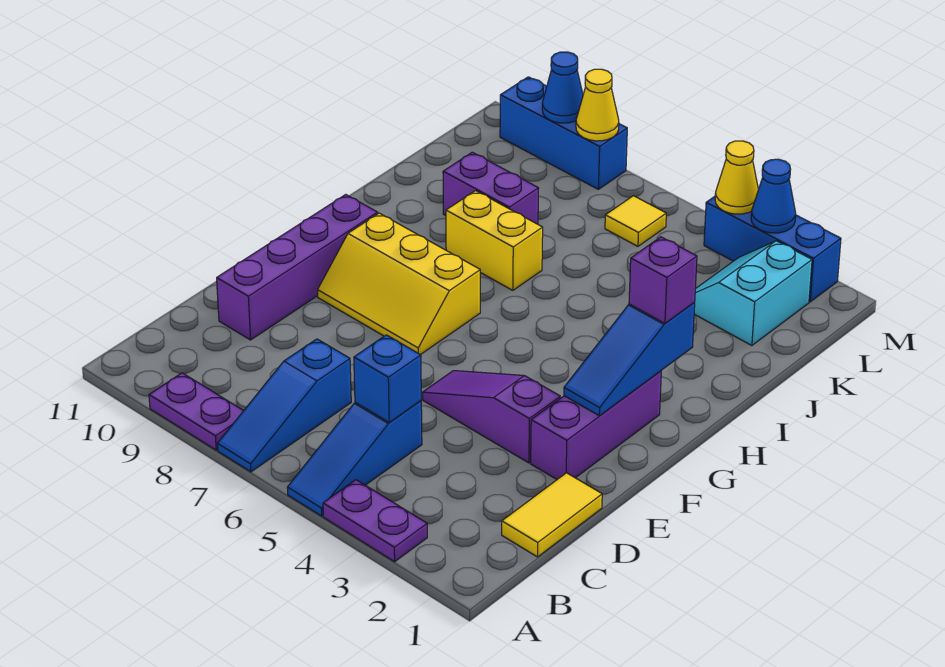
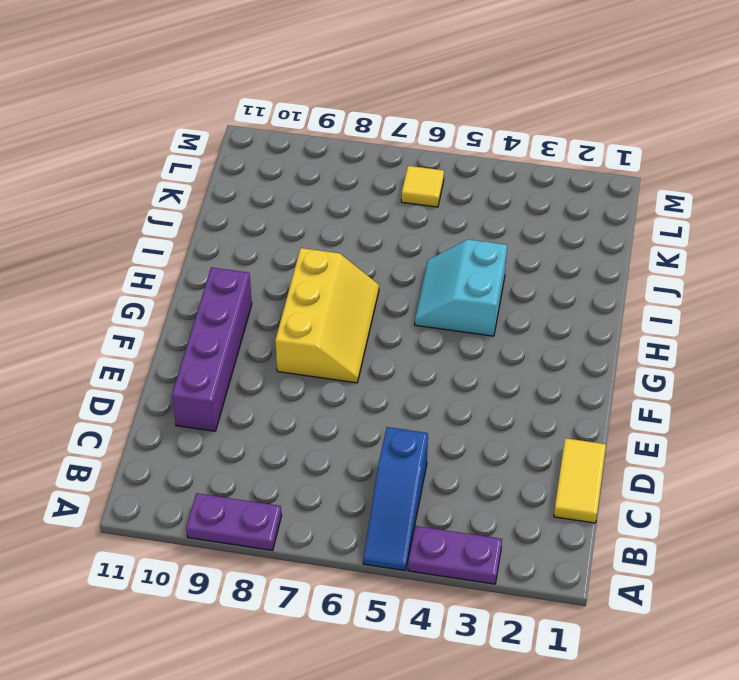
yellow slope F7:H8 level 1 top 8 -> yellow slope F7:G9 level 1 top G
cyan slope H4:I5 level 1 top 4 -> cyan slope K2:L3 level 1 top 2
none -> blue slope A7:C7 level 1 top C
none -> purple brick E2:G2 level 1
none -> purple slope E3:E5 level 1 top 3

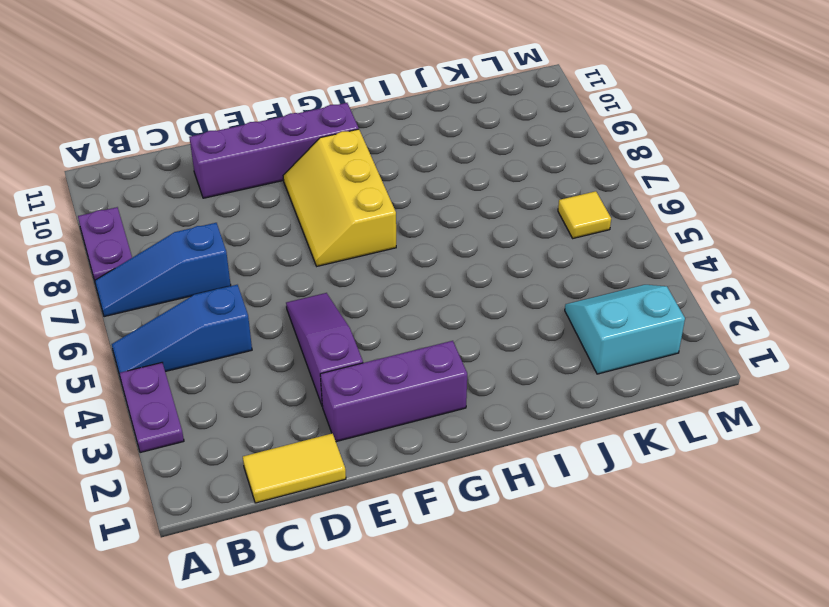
none -> yellow brick I7:I8 level 1
none -> purple brick J8:J9 level 1
none -> blue brick M2:M4 level 1

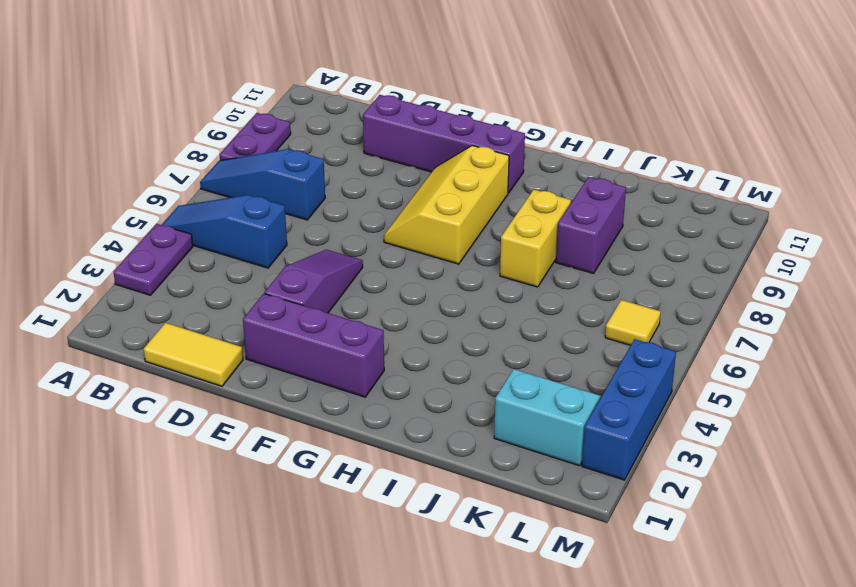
none -> blue brick M8:M10 level 1
none -> blue brick C5 level 2
none -> blue slope F2:H2 level 2 top H

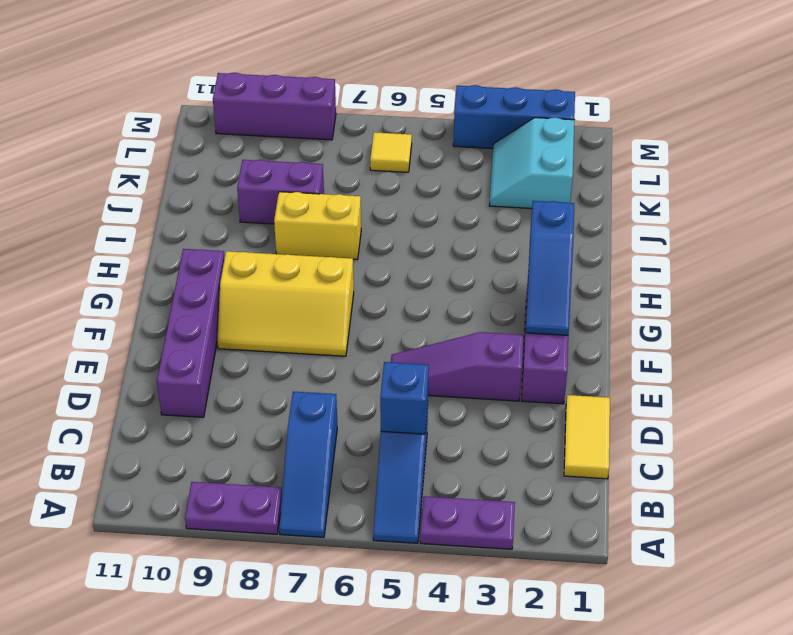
purple brick M8:M10 level 1 -> blue brick M8:M10 level 1
none -> blue cone M3 level 2
none -> yellow cone M4 level 2
none -> yellow cone M8 level 2

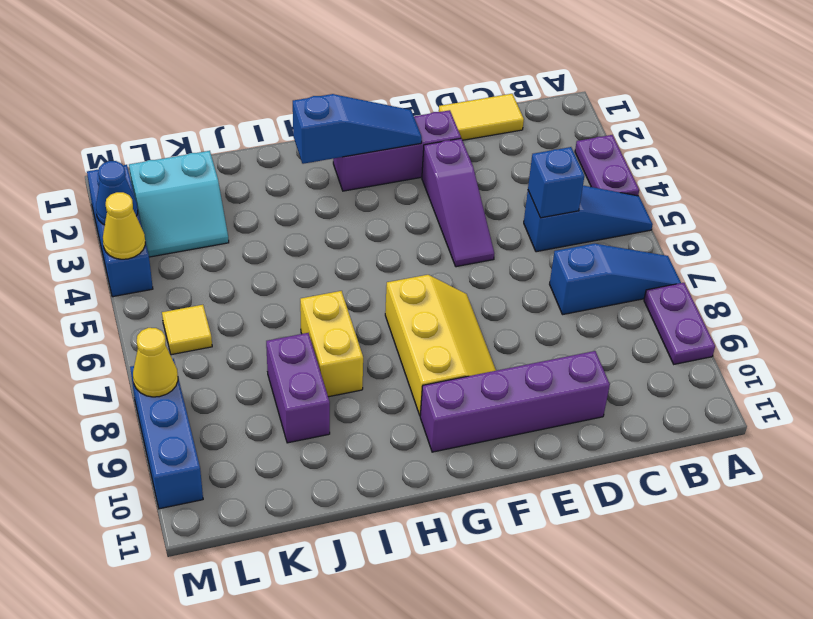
none -> blue cone M9 level 2
none -> purple brick H2 level 3

